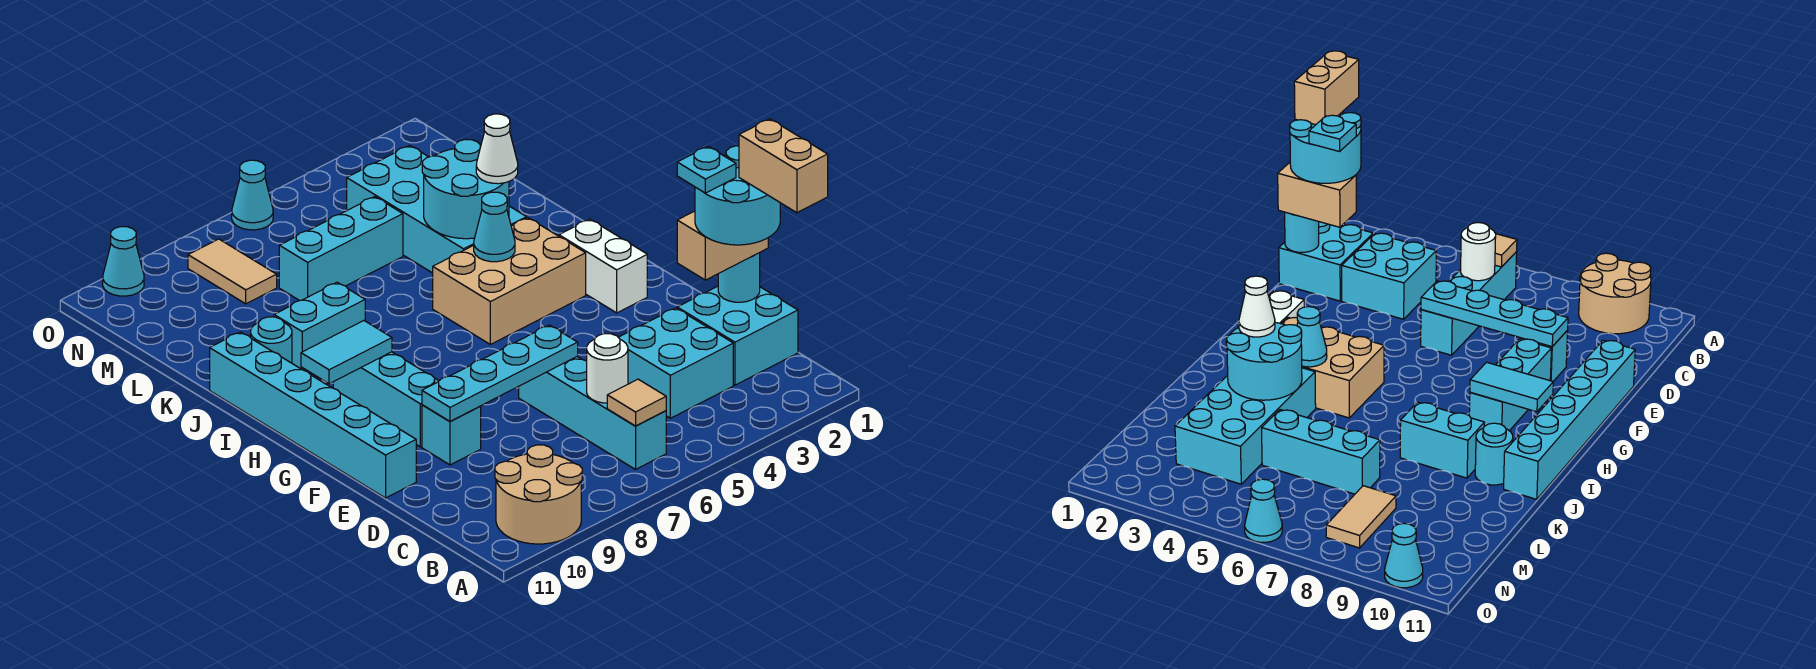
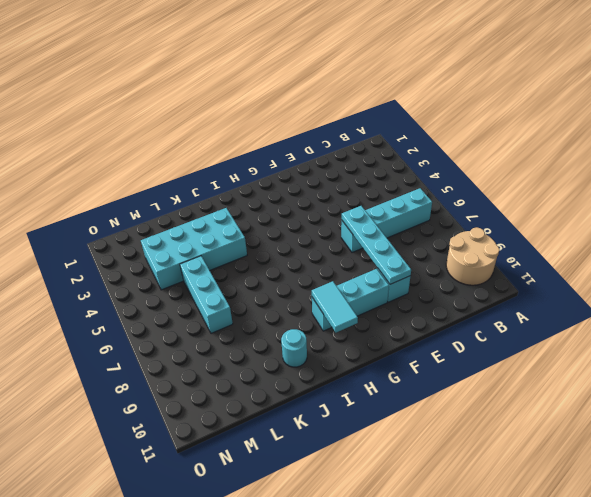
none -> cyan brick C1:D2 level 1
none -> cyan brick C3:D4 level 1
none -> cyan brick E11:J11 level 1

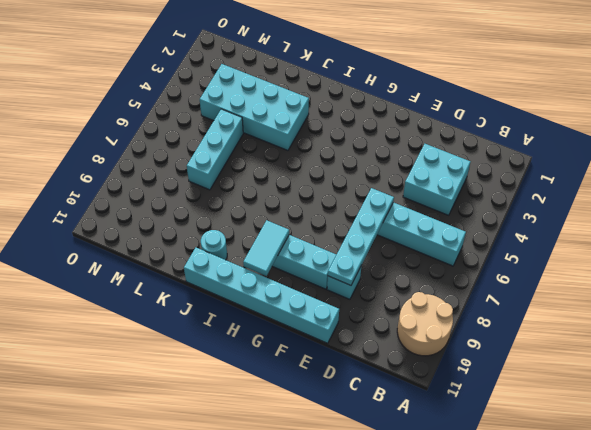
none -> cyan brick C1:D2 level 1
none -> white brick G2:H2 level 1
none -> tan brick H3:I5 level 1

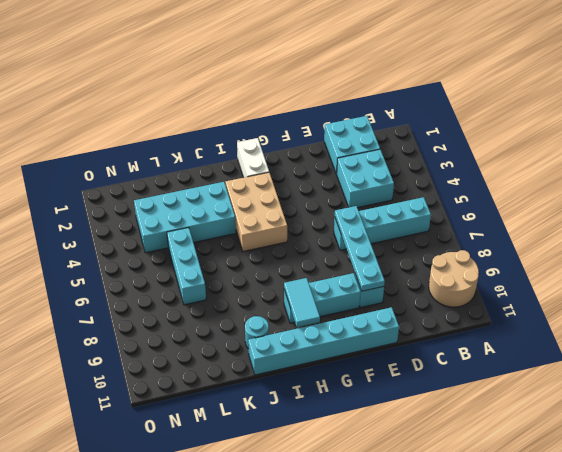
white brick H1:H2 level 1 -> white brick G2:H2 level 1
none -> cyan brick J8:J9 level 1
none -> tan tile M8:N8 level 1
none -> cyan cone O6 level 1

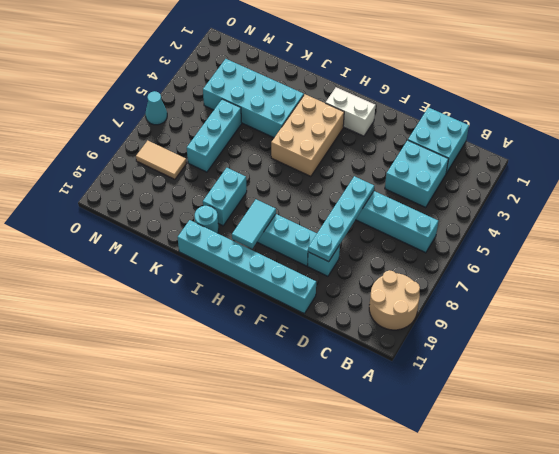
none -> cyan cone O10 level 1
none -> tan tile B6 level 2
none -> white round brick C6 level 2

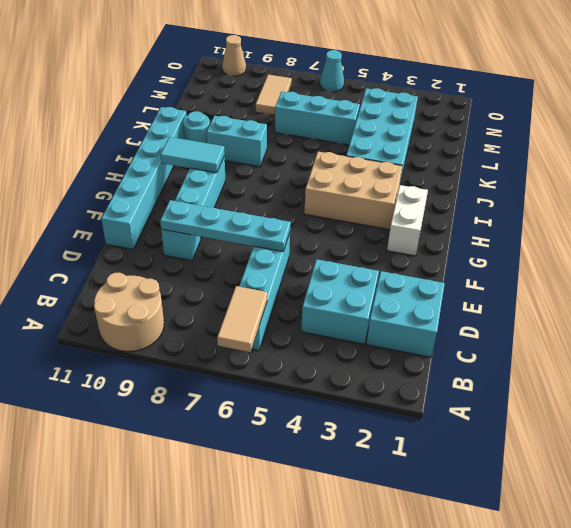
tan tile A6:B6 level 2 -> tan tile B6 level 2
tan cone O10 level 1 -> cyan cone O10 level 1
none -> white round brick C6 level 2
none -> cyan round brick D1 level 2
none -> cyan cone I4 level 2

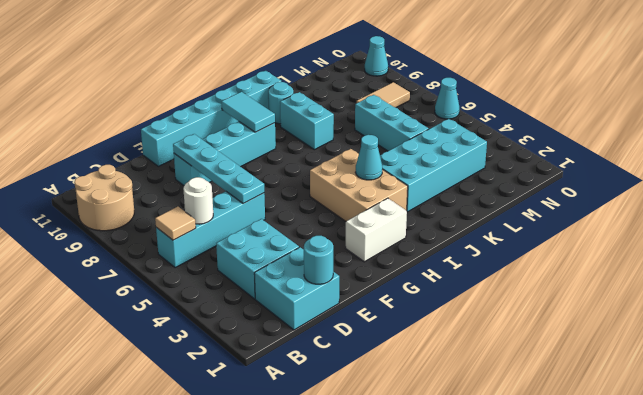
none -> cyan round brick J3:K4 level 2
none -> tan brick D1:D2 level 3
none -> white cone J3 level 3

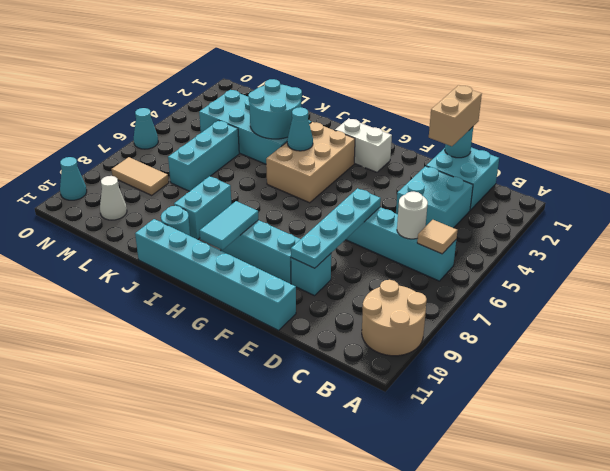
white cone M10 level 1 -> white cone J3 level 3
none -> cyan round brick C1:D2 level 4
none -> tan brick B1:C1 level 5
none -> cyan plate D2 level 5

